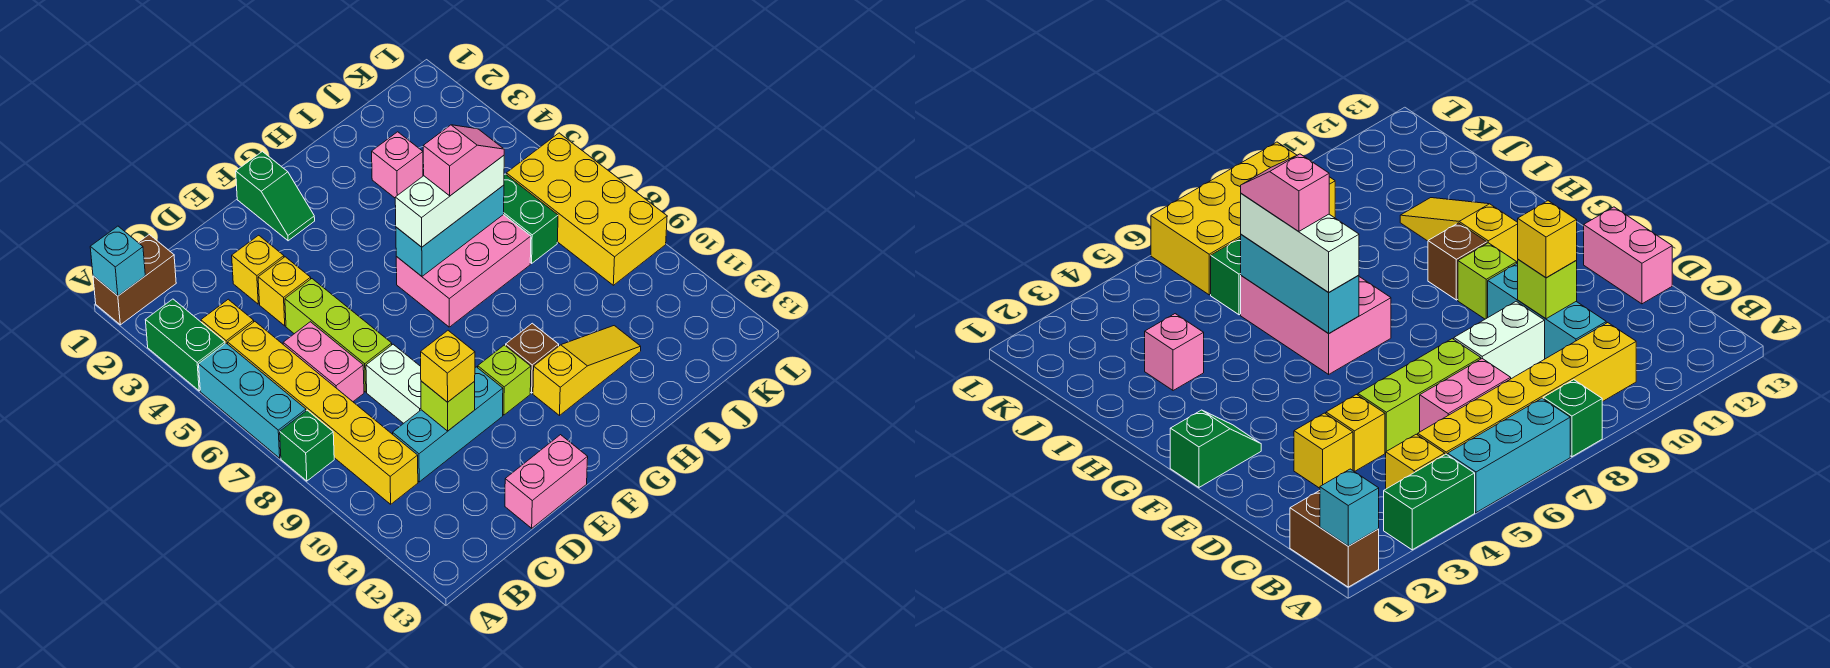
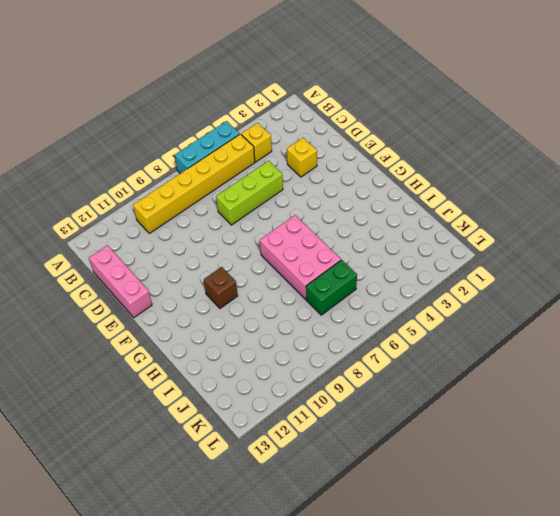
pink brick C13:E13 level 1 -> pink brick D13:E13 level 1
none -> brown brick A1:B1 level 1
none -> green brick A3:A4 level 1
none -> green brick A8 level 1

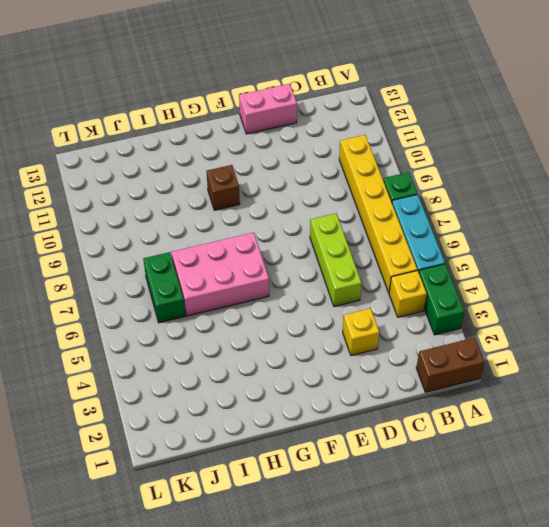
none -> pink brick C6:C7 level 1
none -> cyan brick C10:E10 level 1
none -> yellow brick D4 level 1

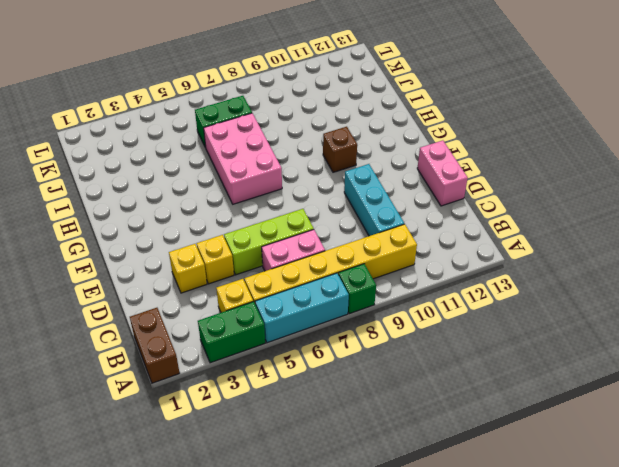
none -> white brick D8:D9 level 1
none -> green slope F1:F2 level 1 top 1
none -> lime brick F10 level 1

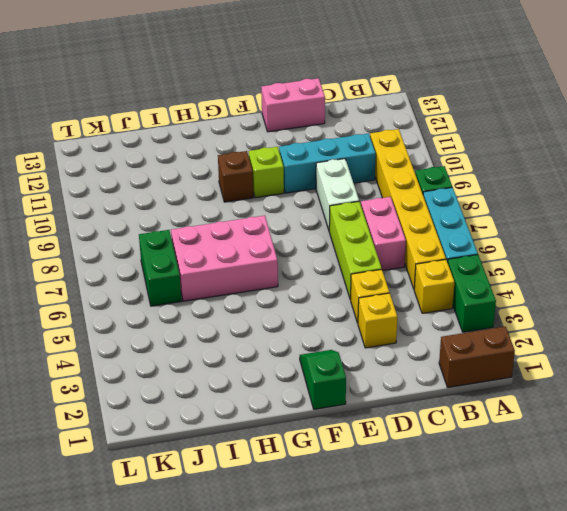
none -> yellow slope G11:I11 level 1 top G
none -> pink brick I3 level 1
none -> yellow brick K6:L9 level 1

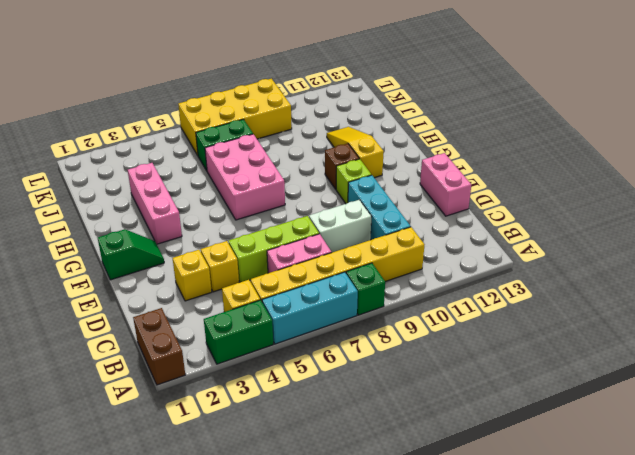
pink brick G3:I3 level 1 -> pink brick I3 level 1
none -> cyan brick A1 level 2
none -> lime brick D10 level 2
none -> cyan brick G6:I6 level 2

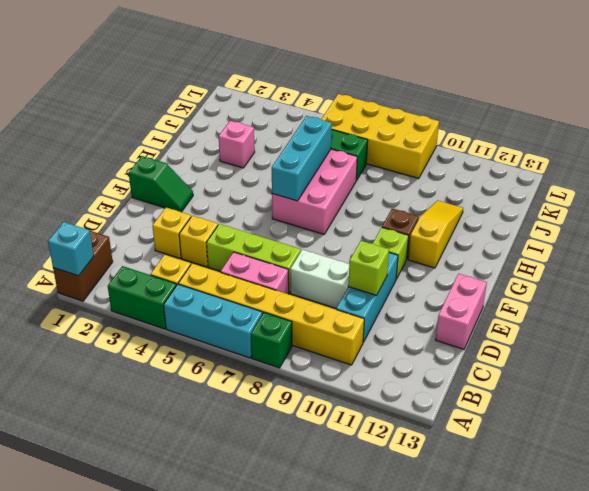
none -> yellow brick D10 level 3
none -> white brick G6:I6 level 3
none -> pink slope H6:I6 level 4 top H

